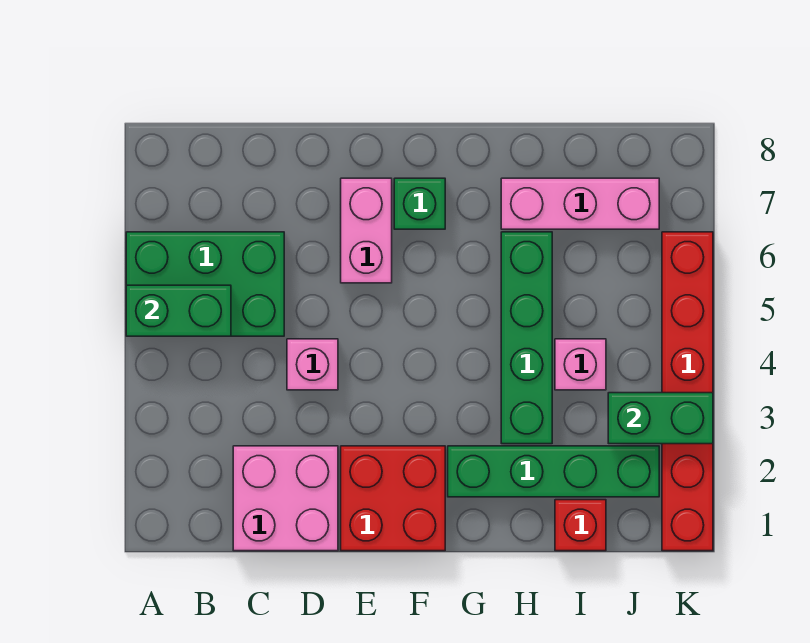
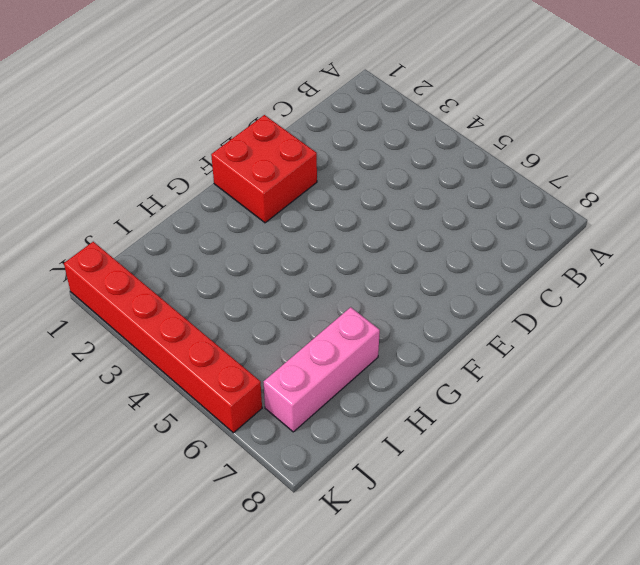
none -> green brick A5:C6 level 1
none -> pink brick C1:D2 level 1
none -> pink brick D4 level 1

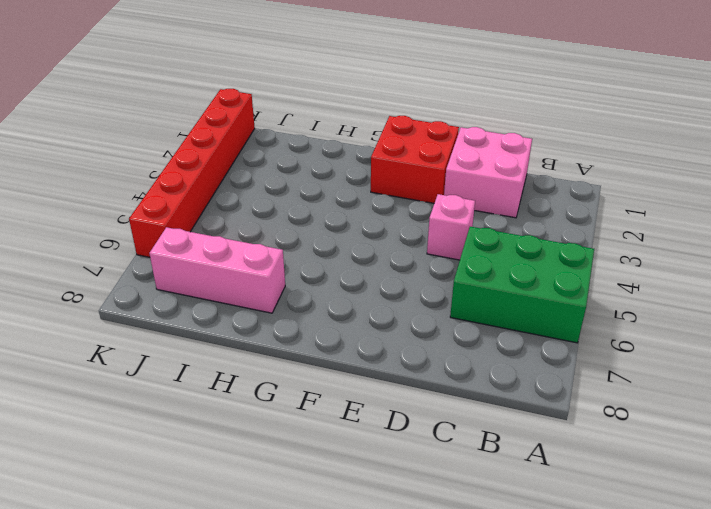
none -> pink brick E6:E7 level 1
none -> green brick F7 level 1
none -> green brick G2:J2 level 1

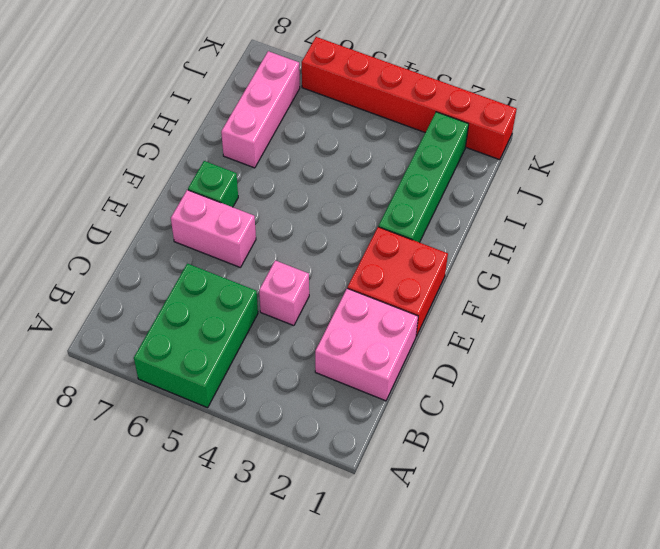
none -> green brick H3:H6 level 1
none -> red brick I1 level 1
none -> pink brick I4 level 1

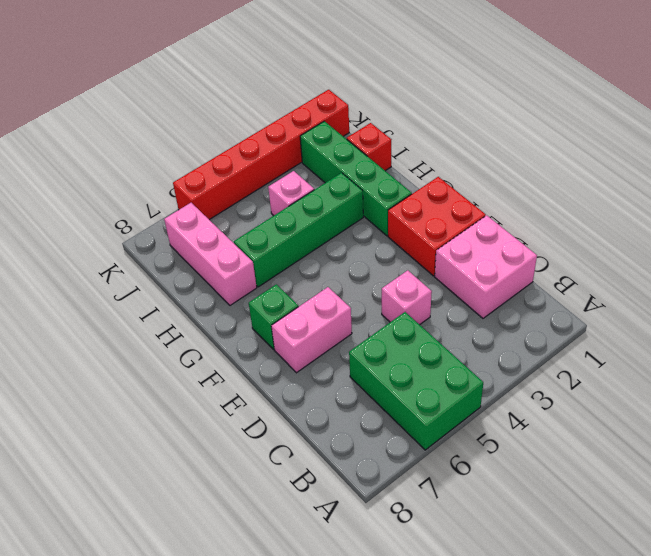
none -> green brick A5:B5 level 2
none -> green brick J3:K3 level 2

